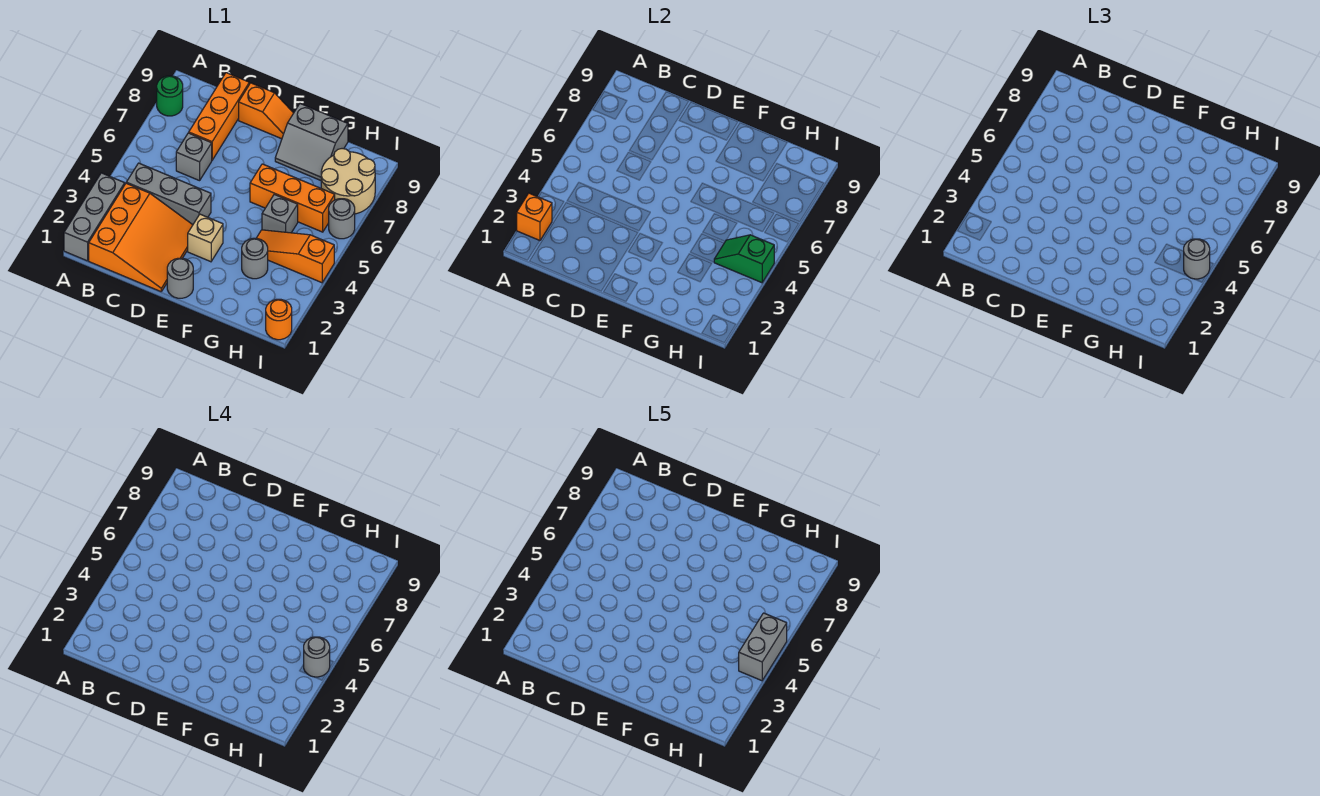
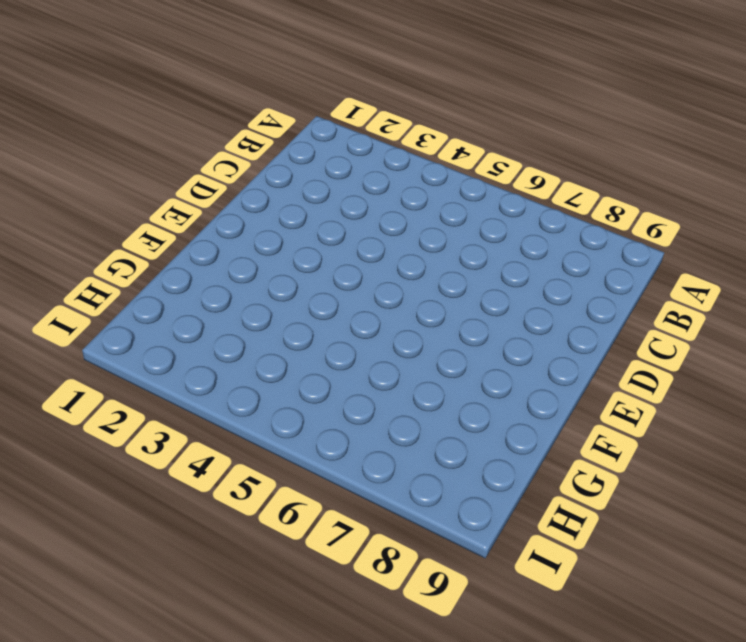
none -> grey brick A1:A3 level 1
none -> green round brick A8 level 1
none -> orange slope B1:D3 level 1 top B

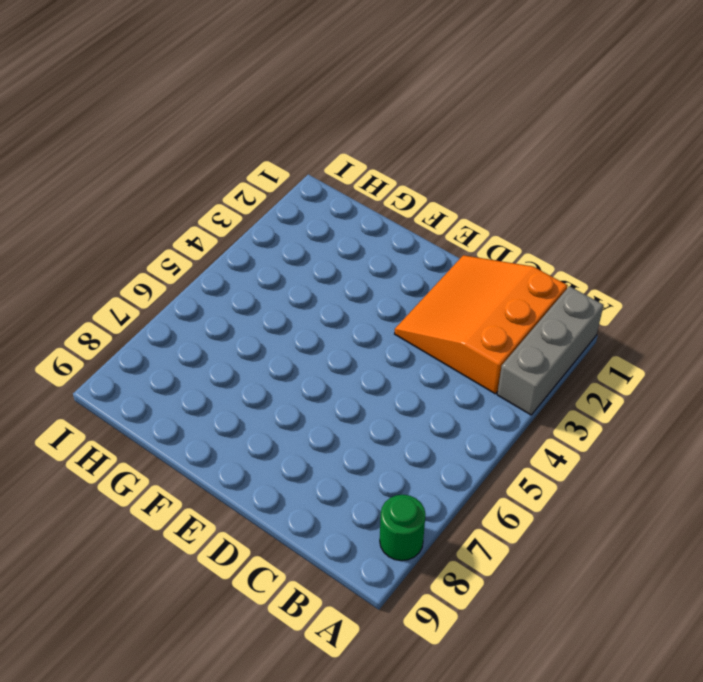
none -> grey brick B4:D4 level 1
none -> grey brick C6 level 1
none -> orange brick C7:C9 level 1

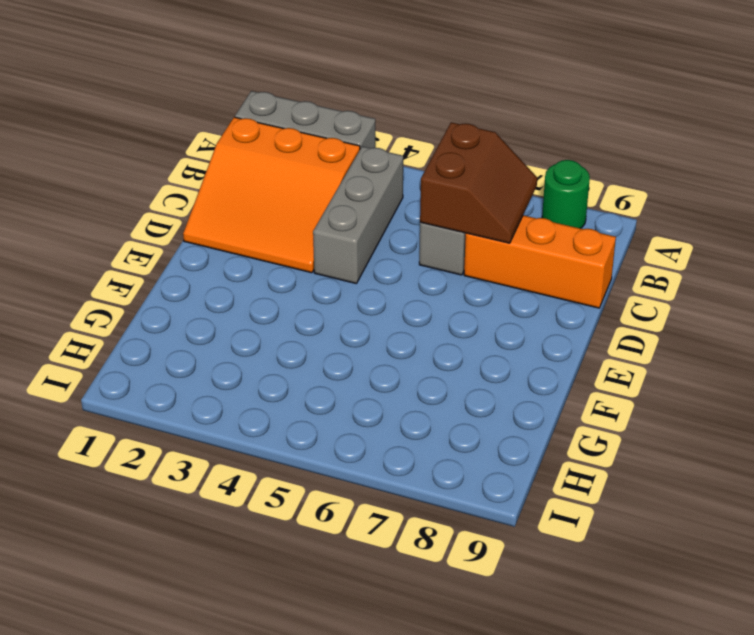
brown slope B6:C7 level 2 top 6 -> none
none -> orange slope D9:E9 level 1 top D
none -> grey round brick E1 level 1
none -> tan brick E3 level 1

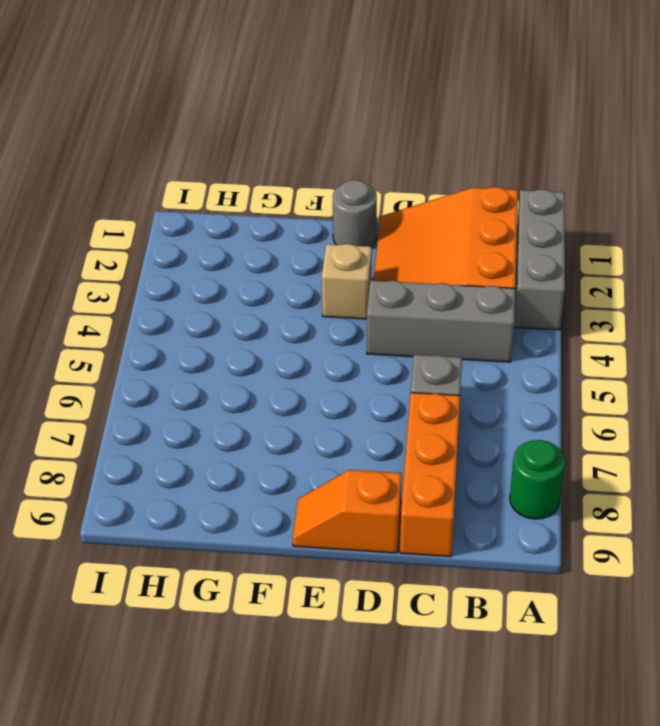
none -> orange brick F6:H6 level 1
none -> grey slope F8:G9 level 1 top 9
none -> grey round brick G3 level 1

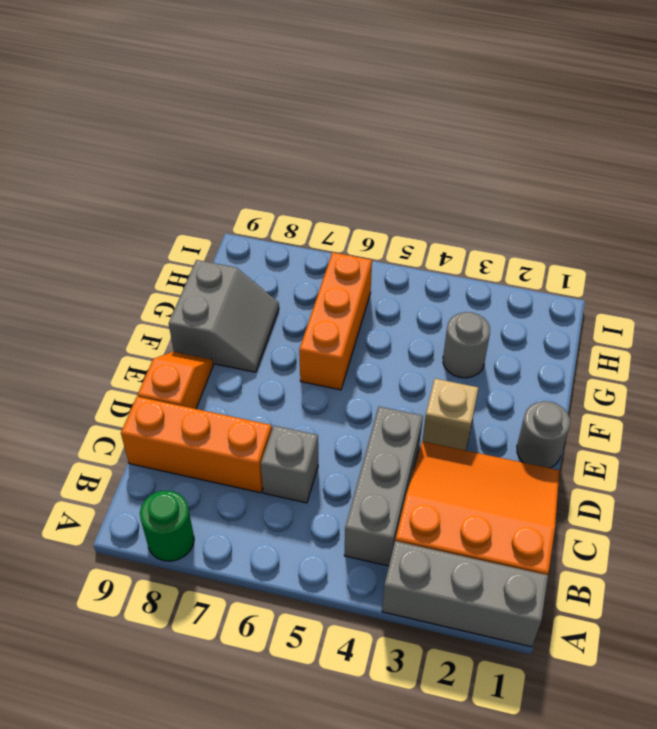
none -> orange slope G4:I4 level 1 top I
none -> grey brick G5 level 1
none -> tan round brick H7:I8 level 1

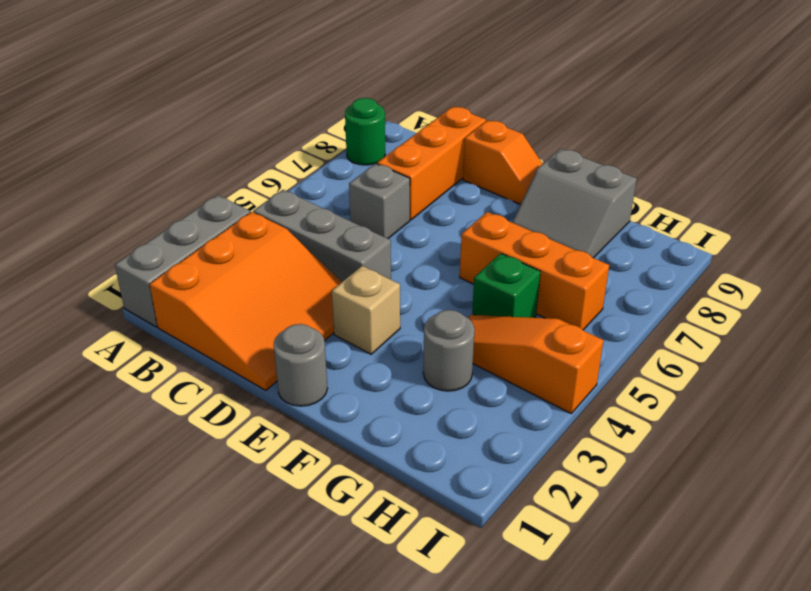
green brick G5 level 1 -> grey brick G5 level 1
none -> tan round brick H7:I8 level 1
none -> orange round brick I1 level 1
none -> grey round brick I6 level 1

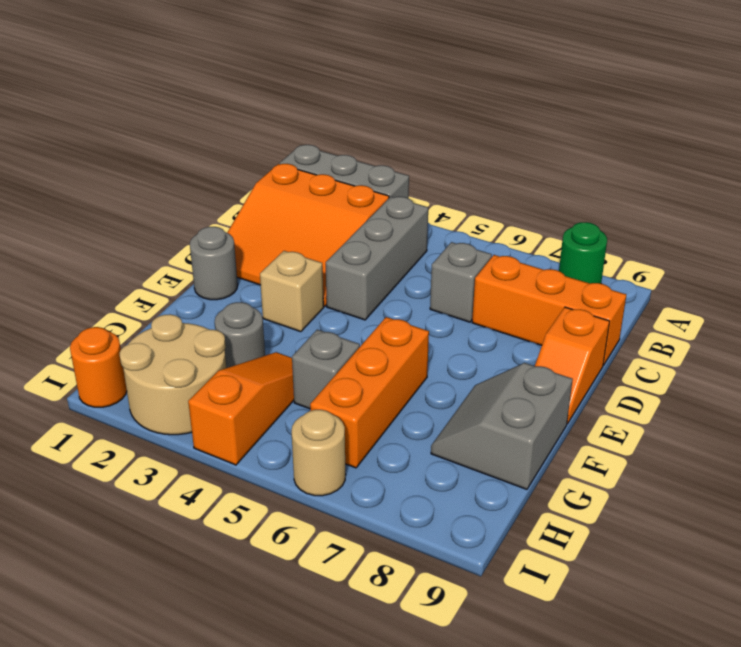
tan round brick H2:I3 level 1 -> tan round brick H7:I8 level 1
tan round brick I6 level 1 -> grey round brick I6 level 1
none -> orange brick A2 level 2
none -> green slope H4:I4 level 2 top I
none -> grey round brick I4 level 3

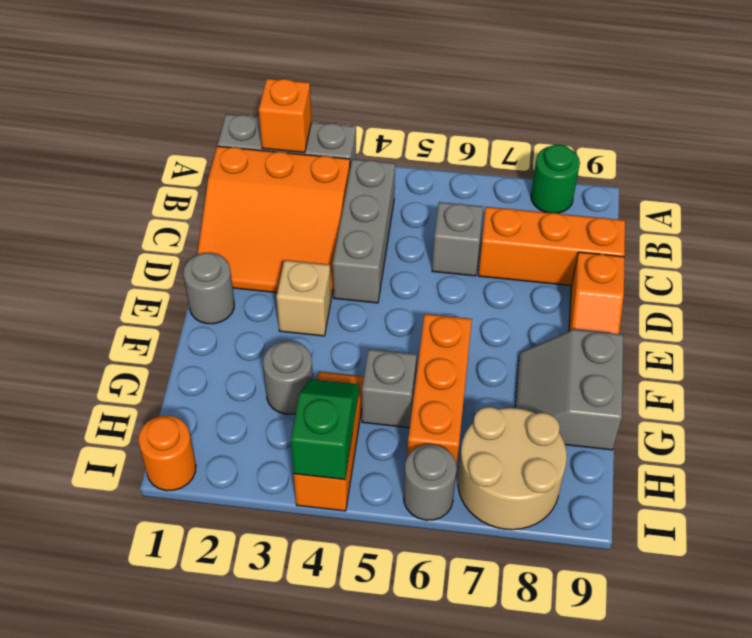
none -> grey round brick I4 level 3
none -> grey round brick I4 level 4
none -> grey brick I4:I5 level 5

